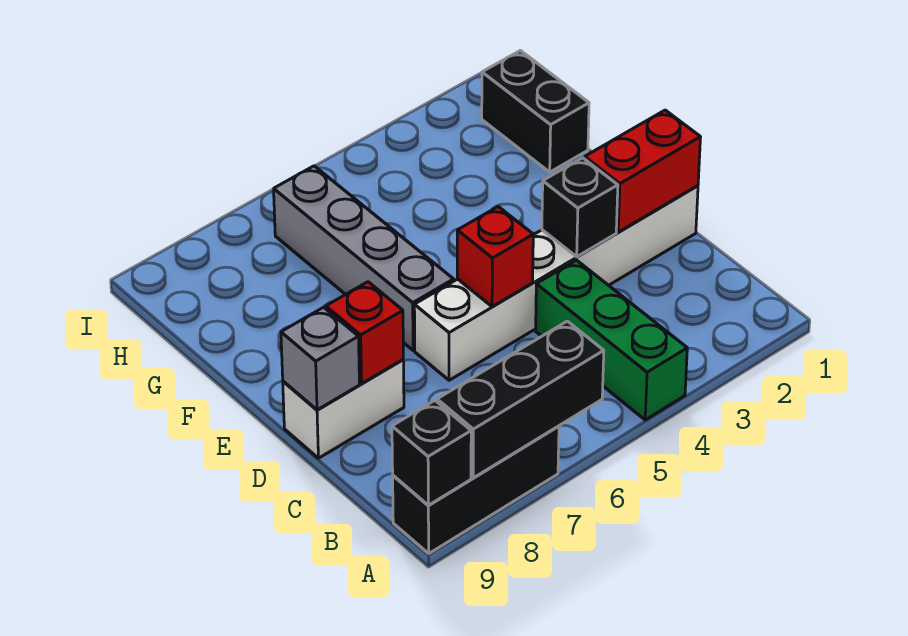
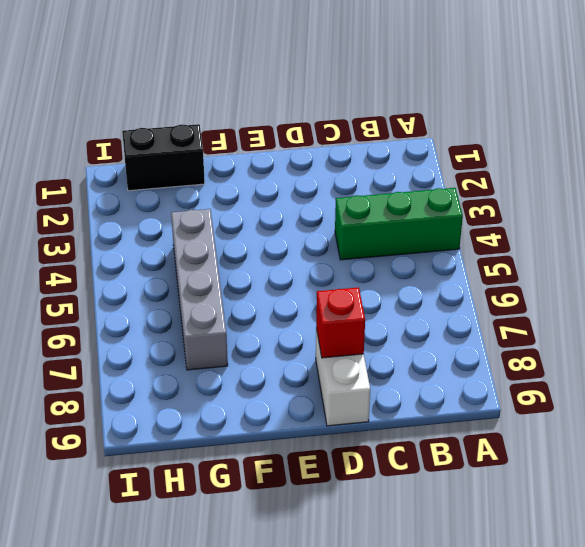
grey brick G4:G7 level 1 -> grey brick E6:H6 level 1
none -> black brick A7:A9 level 1
none -> white brick D1:D6 level 1
none -> black brick A6:A8 level 2

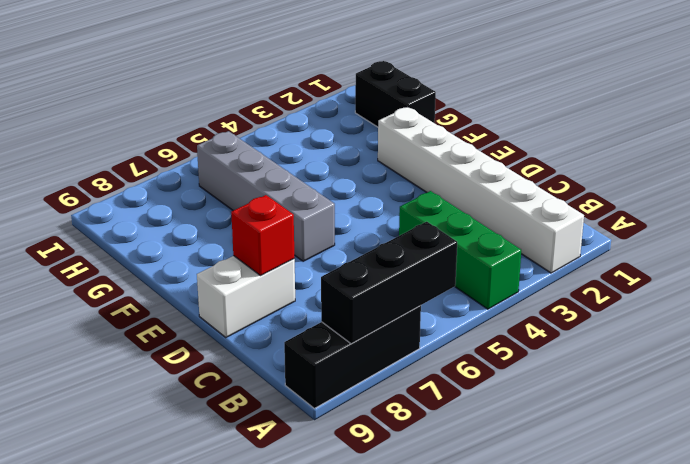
white brick A2:F2 level 1 -> white brick D1:D6 level 1
none -> black brick A9 level 2
none -> red brick D1:D2 level 2
none -> black brick D3 level 2

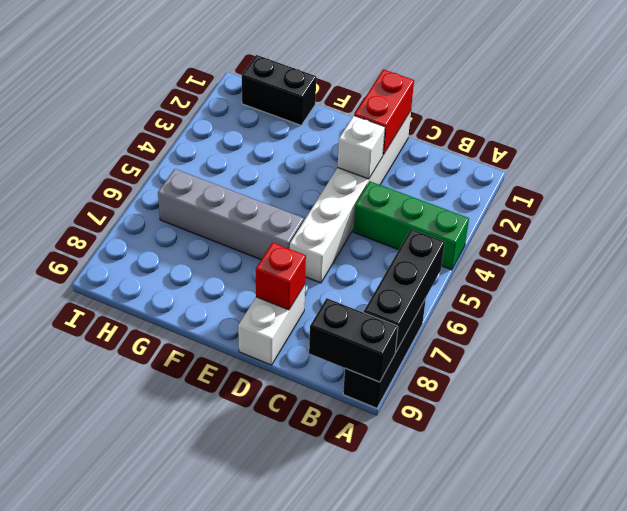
black brick A9:B9 level 2 -> black brick A9 level 2
white brick D3 level 2 -> black brick D3 level 2
none -> red brick D5 level 2
none -> grey brick D9 level 2

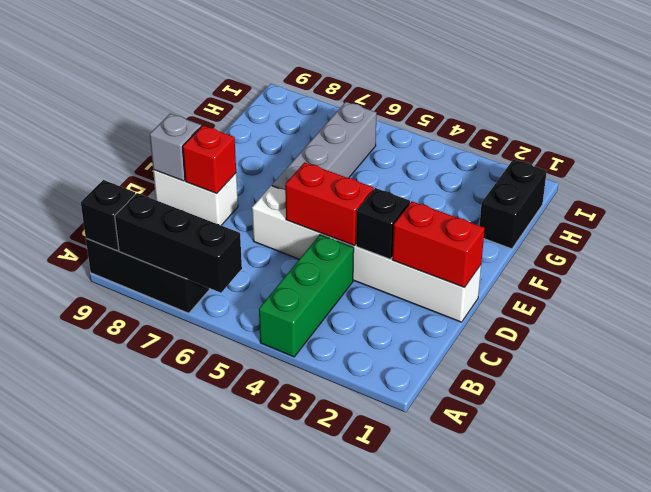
red brick D4:D5 level 2 -> red brick D5 level 2

